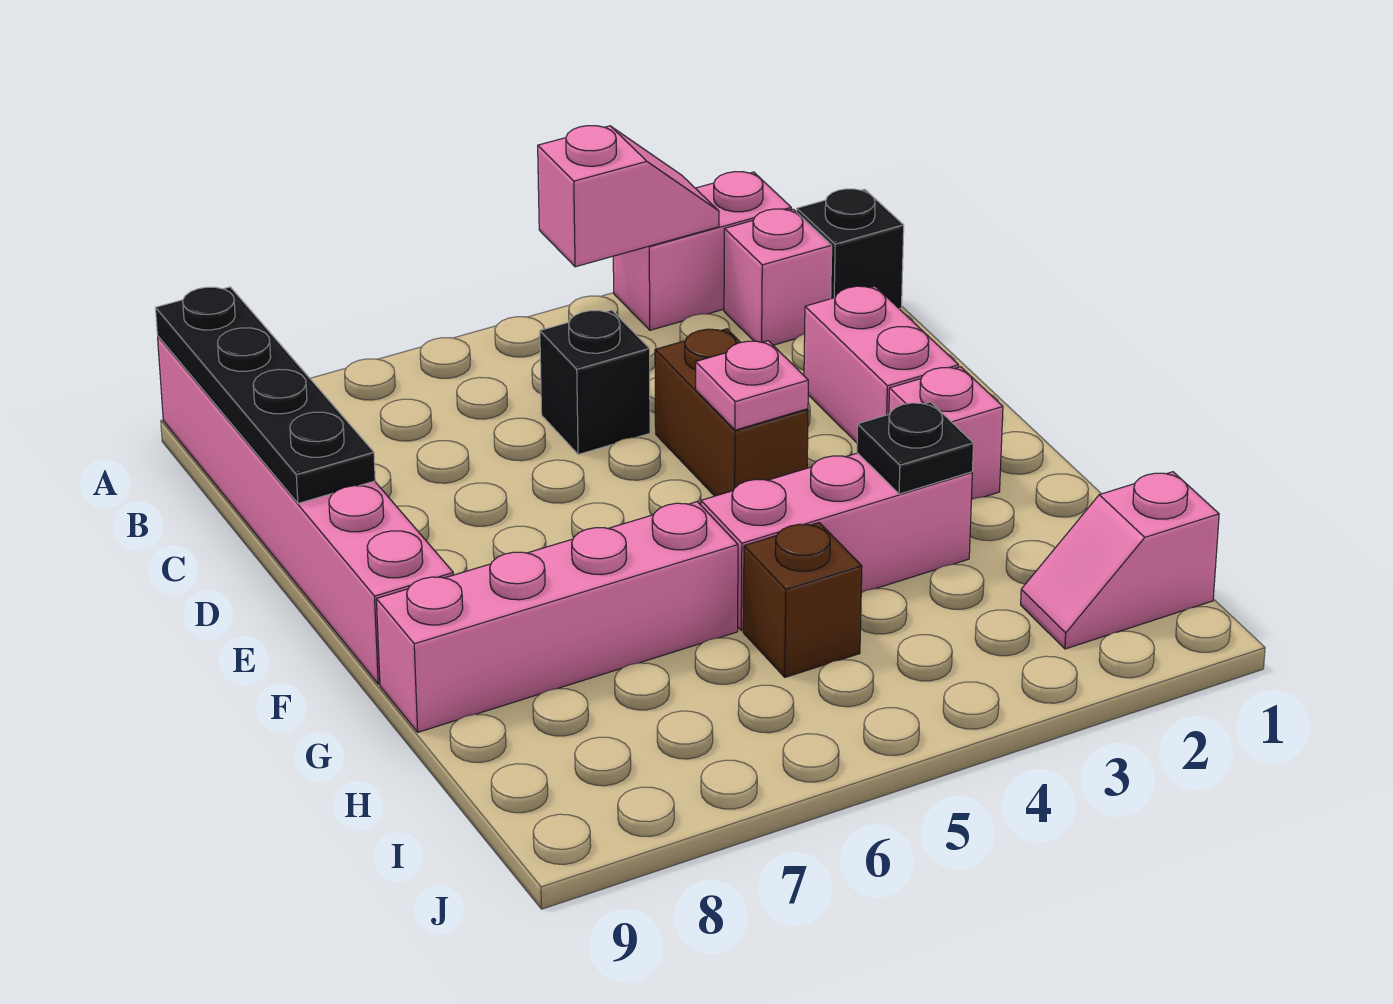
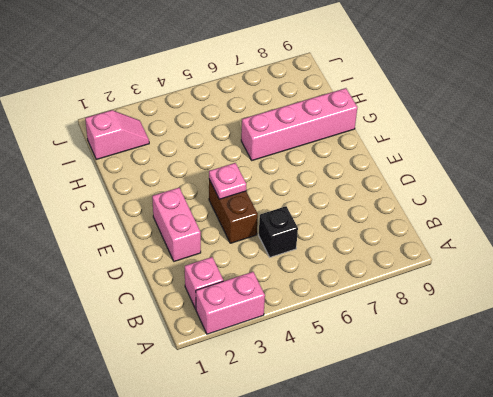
none -> pink brick A9:F9 level 1
none -> black brick B1 level 1
none -> pink brick F2 level 1

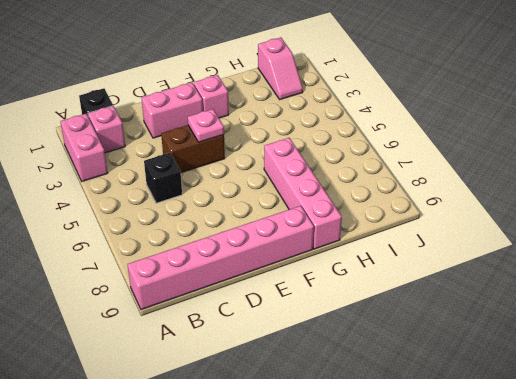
none -> pink brick G3:G5 level 1
none -> brown brick H5 level 1
none -> pink slope A3:A4 level 2 top 4

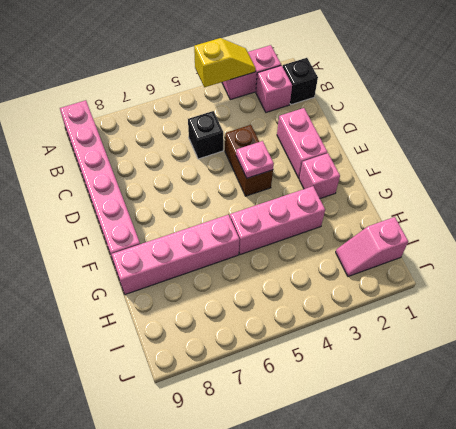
yellow slope A3:A4 level 2 top 4 -> pink slope A3:A4 level 2 top 4
none -> brown brick H5 level 1
none -> black plate A9:D9 level 2
none -> black plate G3 level 2

